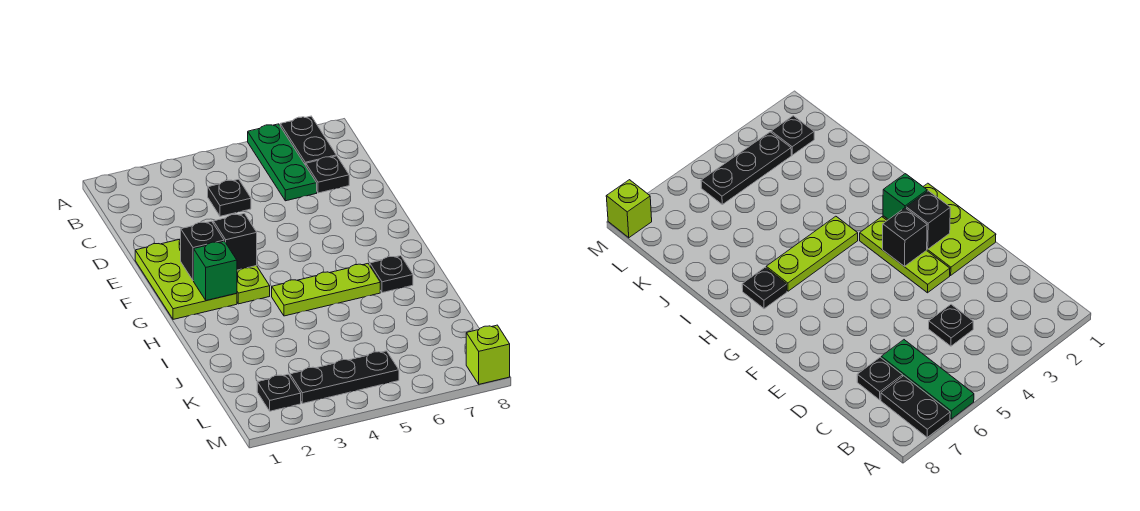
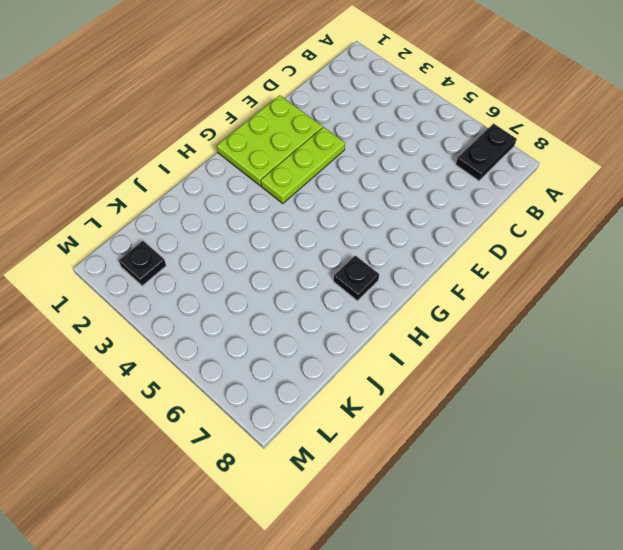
none -> green plate A6:C6 level 1
none -> black plate C4 level 1
none -> black plate C7 level 1

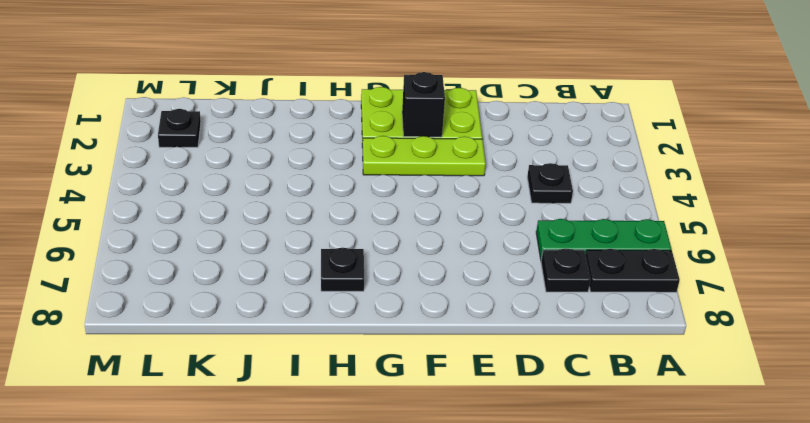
none -> lime plate H4:H6 level 1
none -> black plate L3:L5 level 1
none -> lime brick M8 level 1

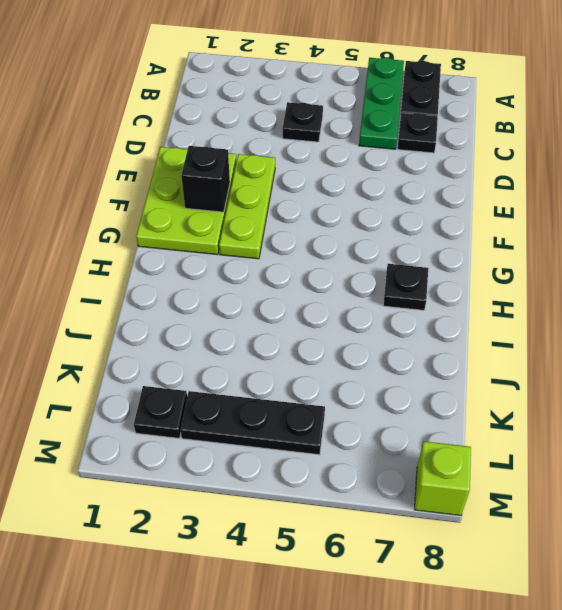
none -> lime plate H4:H6 level 1
none -> black brick F3 level 2
none -> green brick G2 level 2

